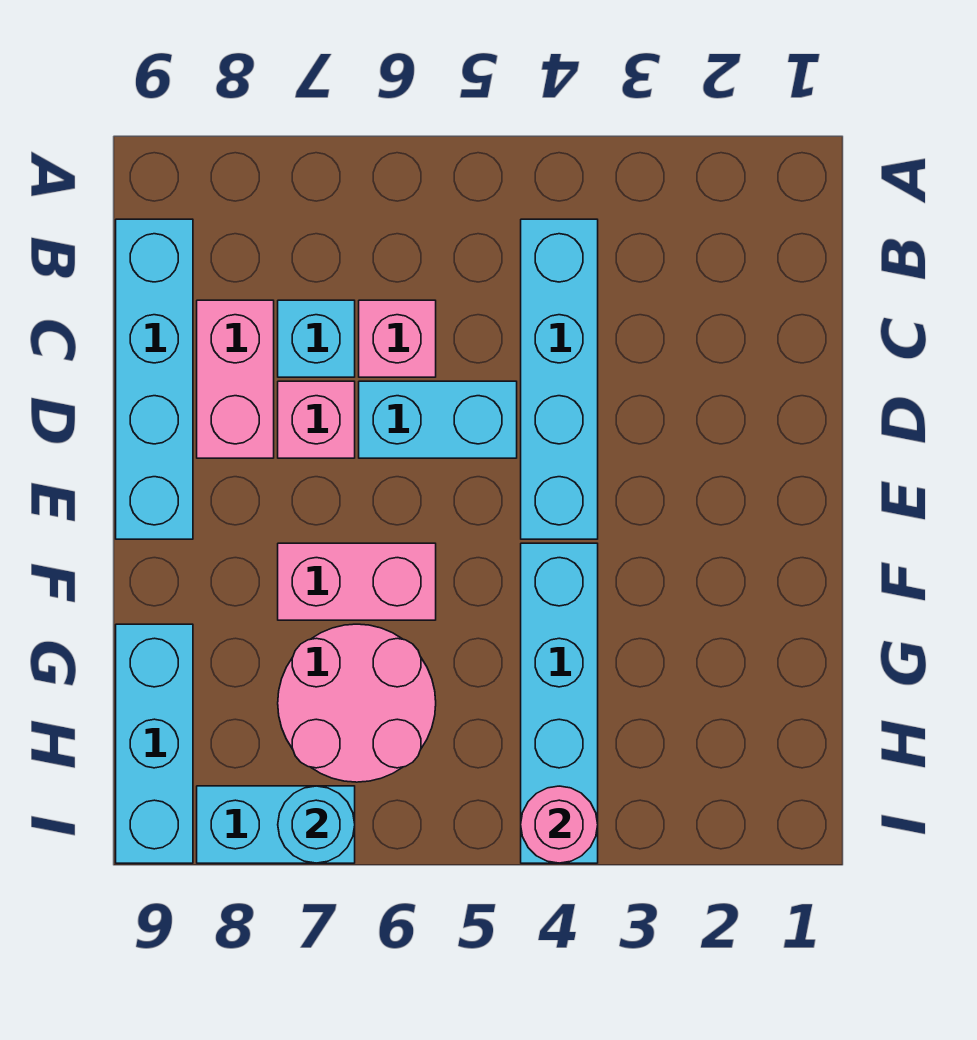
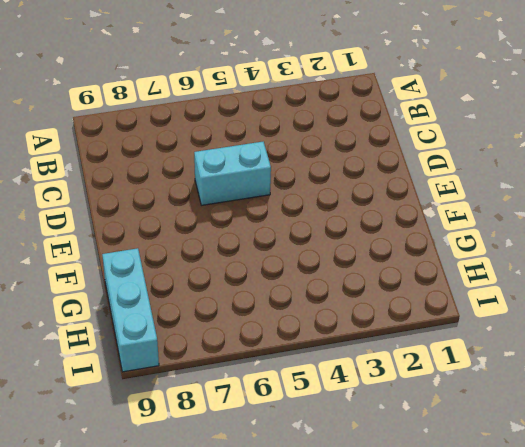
none -> cyan brick B4:E4 level 1
none -> cyan brick B9:E9 level 1
none -> pink brick C6 level 1

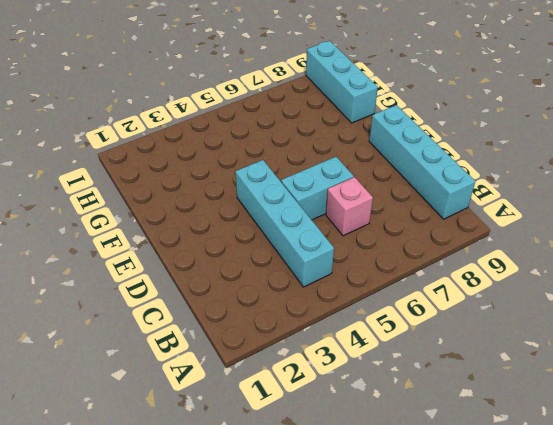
none -> cyan brick C7 level 1
none -> pink brick C8:D8 level 1
none -> pink brick D7 level 1

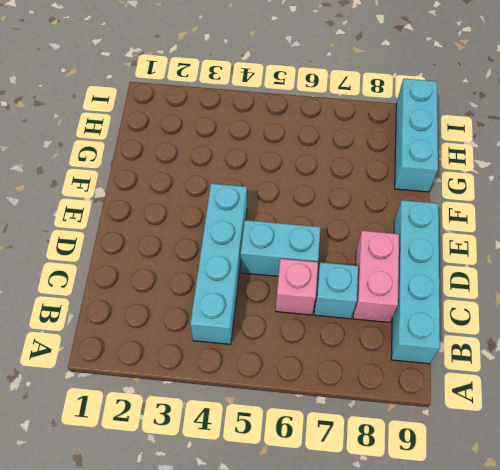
none -> pink brick D7 level 1
none -> cyan brick F4:I4 level 1
none -> pink brick F6:F7 level 1

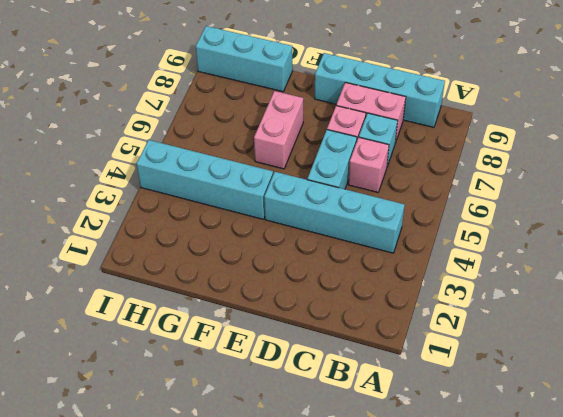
none -> pink round brick G6:H7 level 1
none -> cyan brick I7:I8 level 1
none -> pink round brick I4 level 2

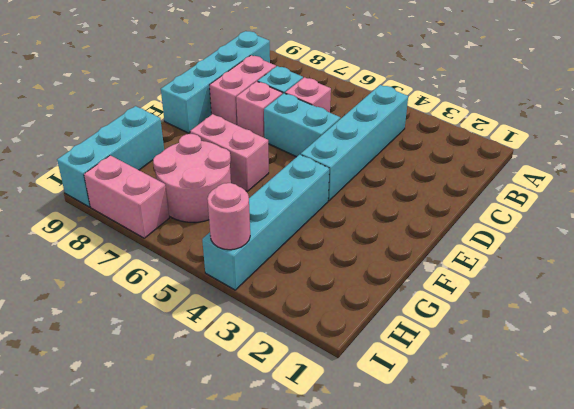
pink brick I7:I8 level 1 -> cyan brick I7:I8 level 1
none -> cyan round brick I7 level 2

